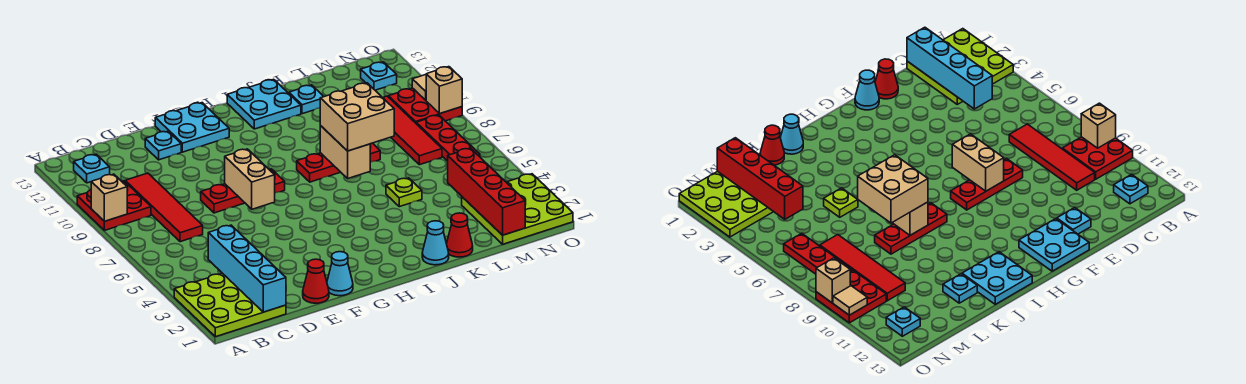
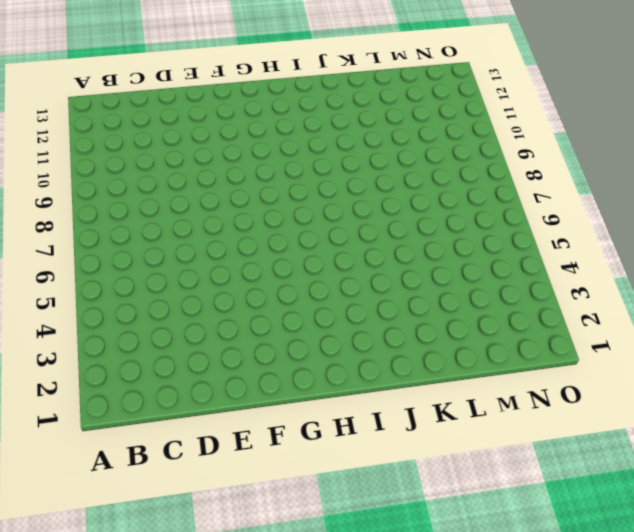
none -> lime plate A1:C3 level 1
none -> red plate A9:B10 level 1
none -> cyan plate B12 level 1

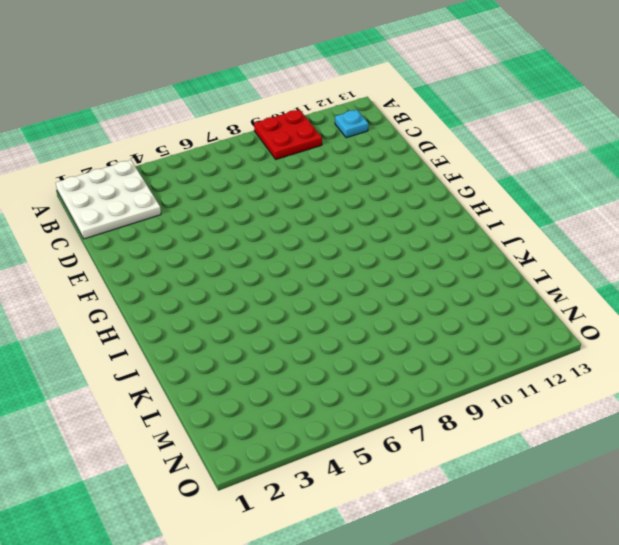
white plate A1:C3 level 1 -> lime plate A1:C3 level 1
none -> red tile C7:C10 level 1
none -> red cone E1 level 1
none -> red plate E8:G8 level 1

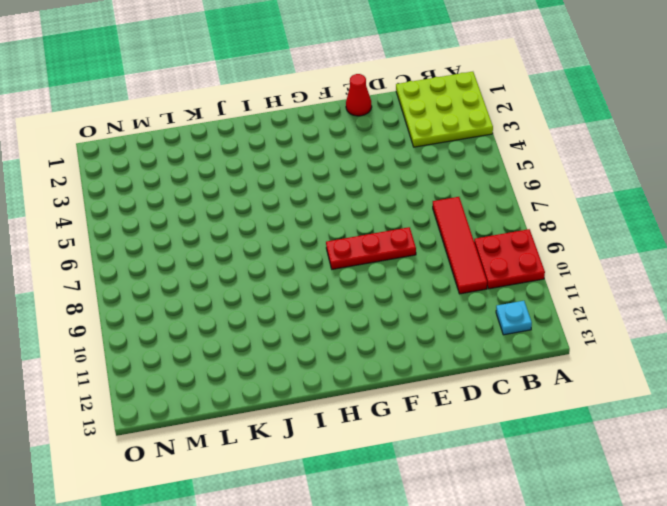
none -> cyan plate E12 level 1
none -> cyan cone F1 level 1
none -> cyan plate F12:G13 level 1

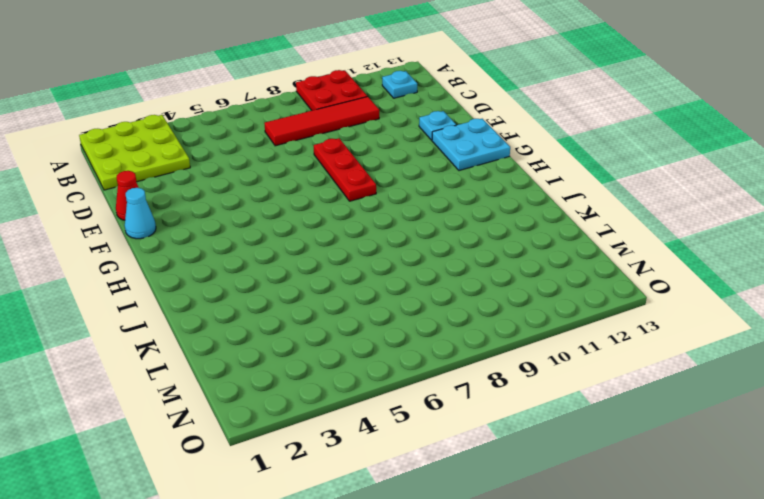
none -> red plate I8:K8 level 1
none -> cyan plate I12:J13 level 1
none -> cyan cone J1 level 1

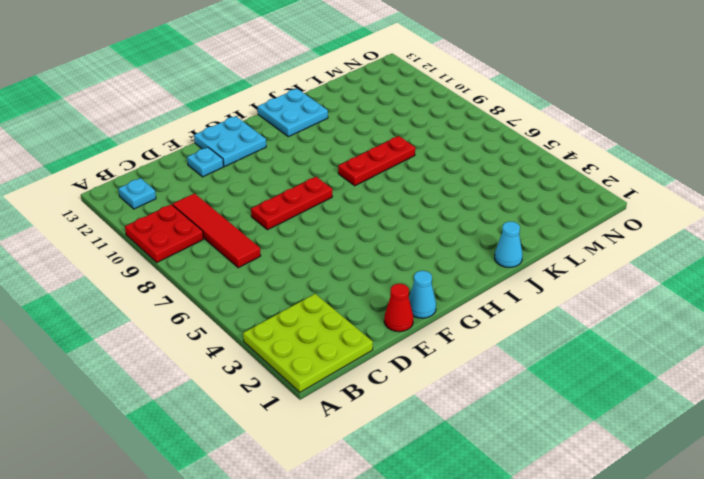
none -> red cone K1 level 1
none -> lime plate K5 level 1
none -> cyan plate K12 level 1

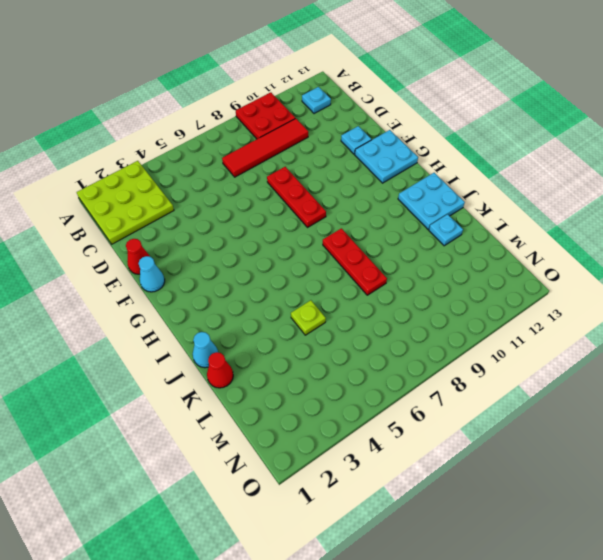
none -> lime plate M1:O3 level 1
none -> red tile M7:M10 level 1
none -> red plate N6:N8 level 1

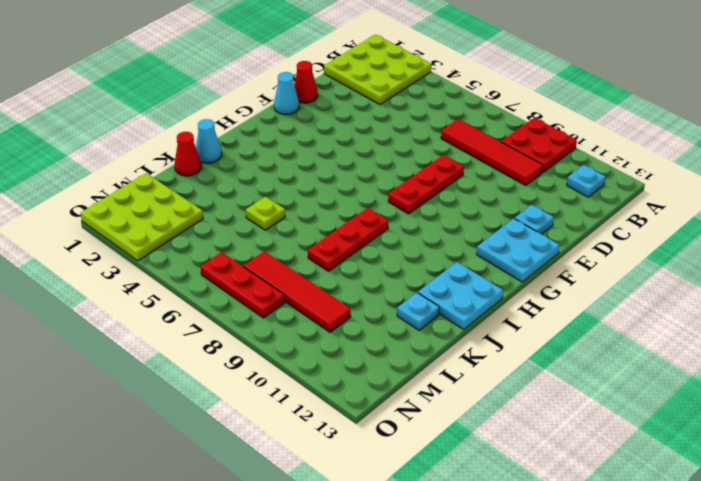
none -> red plate N9:O10 level 1
none -> cyan plate N12 level 1
none -> tan brick A9 level 2

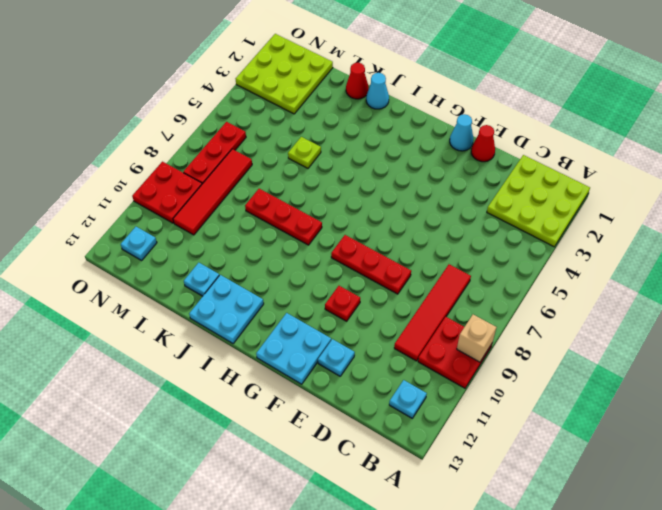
red plate F10 level 1 -> none
none -> cyan brick C1:C4 level 2
none -> tan brick F7:F8 level 2
none -> tan brick J7:J8 level 2

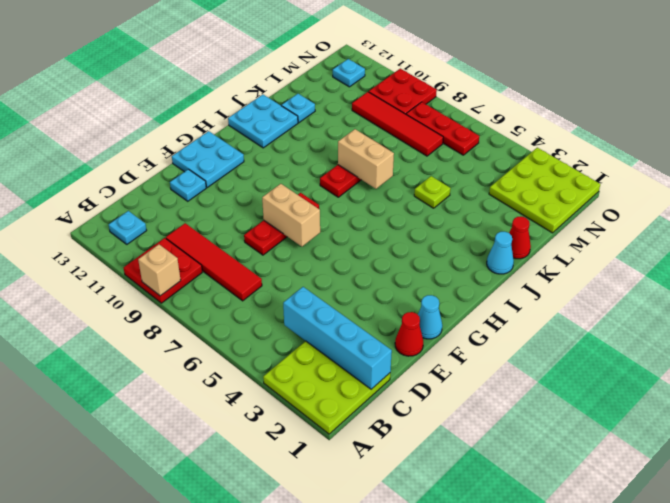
none -> red brick M1:M4 level 2
none -> tan brick O9 level 2
none -> tan tile O10 level 2

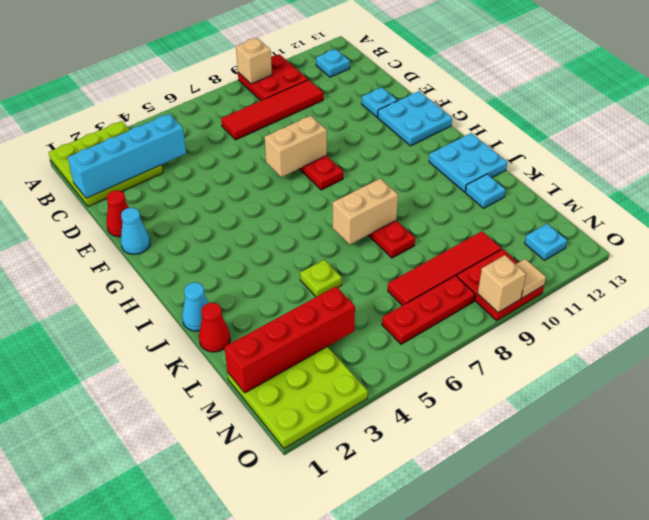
none -> tan brick J7:K8 level 3

